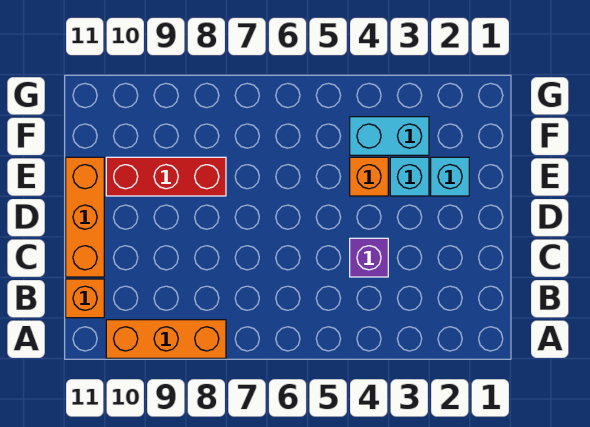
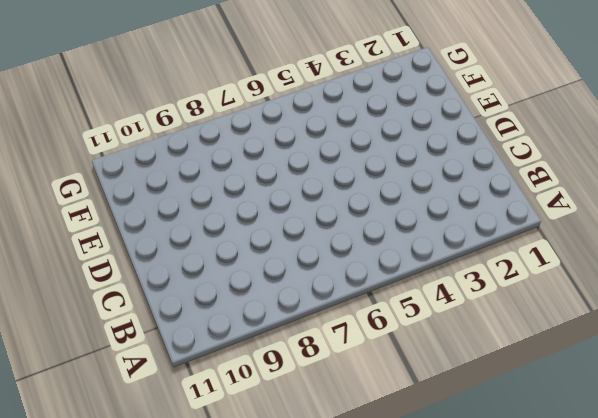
none -> orange brick A8:A10 level 1
none -> orange brick B11 level 1

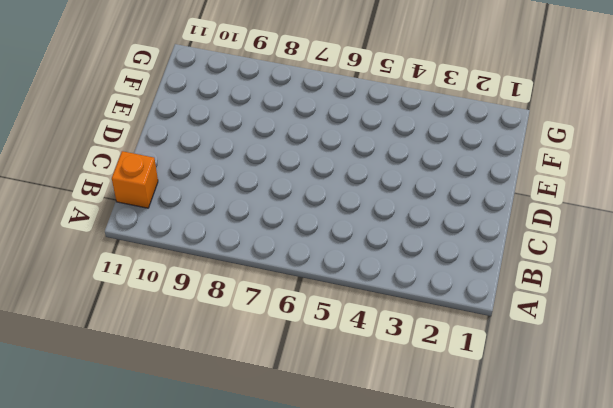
none -> orange brick A8:A10 level 1
none -> purple brick C4 level 1

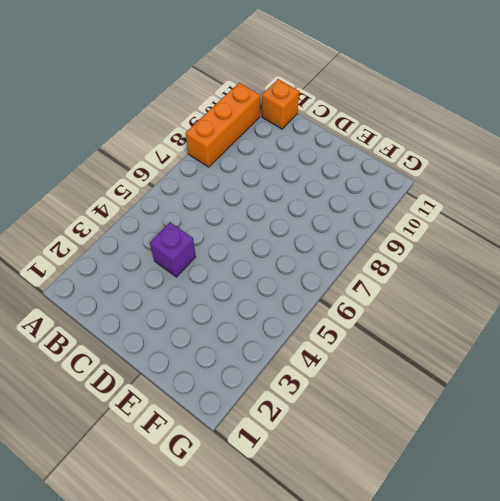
none -> orange brick C11:E11 level 1
none -> cyan brick E2 level 1

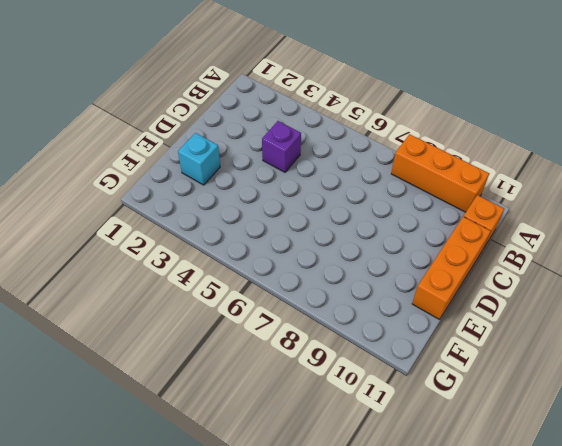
none -> cyan brick E3 level 1
none -> orange brick E4 level 1

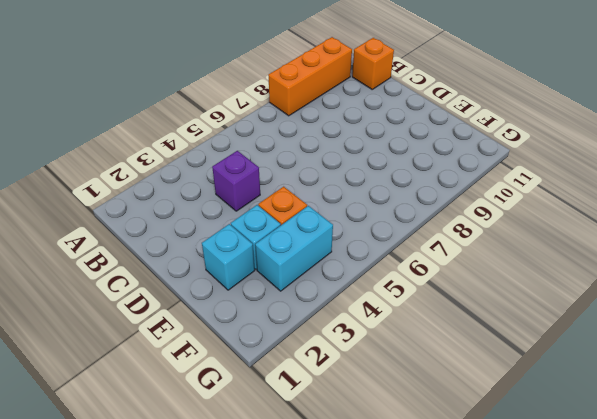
none -> orange brick C11:E11 level 1
none -> red brick E8:E10 level 1

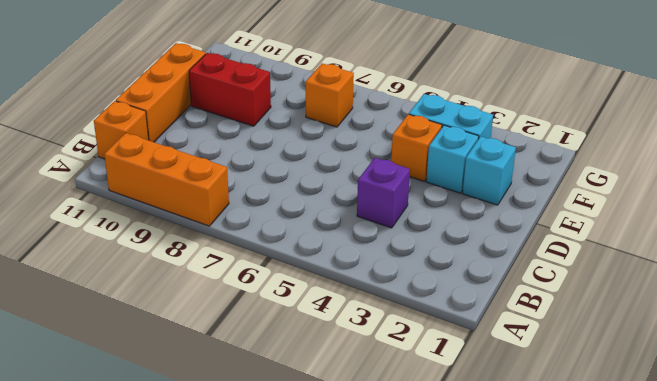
red brick E9:E10 level 1 -> red brick E8:E10 level 1
orange brick F7 level 1 -> none

